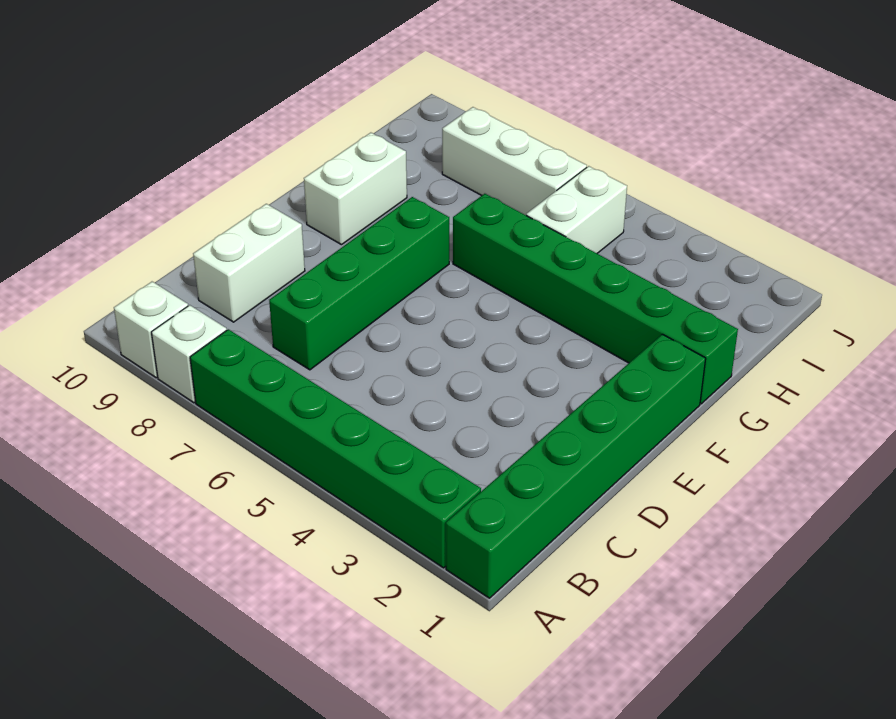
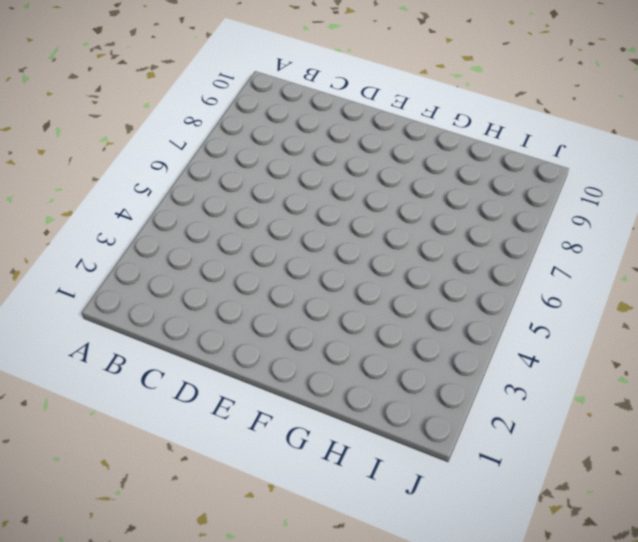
none -> green brick A1:F1 level 1
none -> green brick A2:A7 level 1

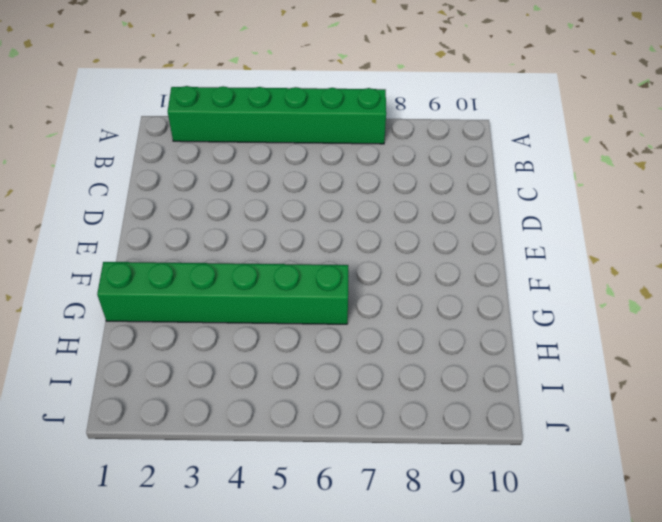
none -> green brick A1:F1 level 1
none -> white brick A8 level 1

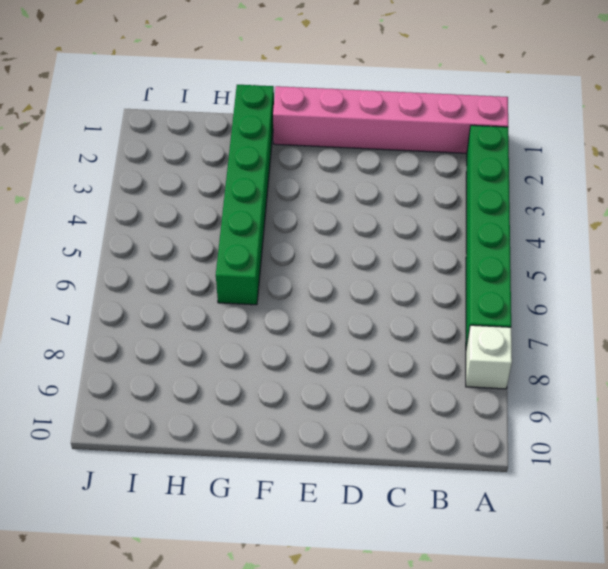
pink brick A1:F1 level 1 -> green brick A1:F1 level 1
none -> white brick A9 level 1
none -> green brick C7:F7 level 1

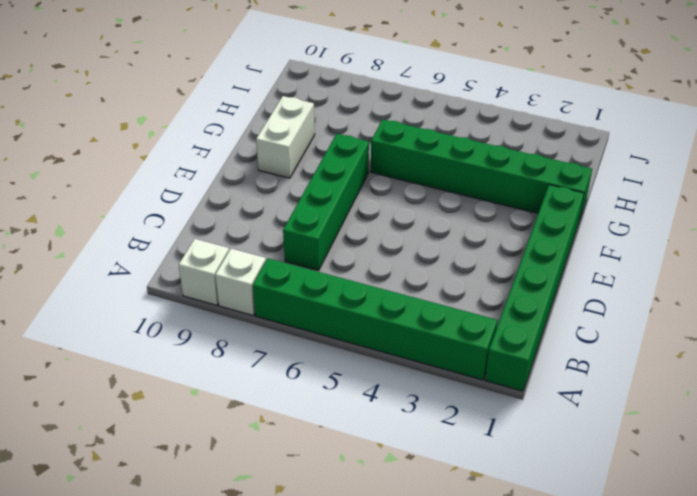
none -> white brick C9:D9 level 1
none -> white brick H5:I5 level 1

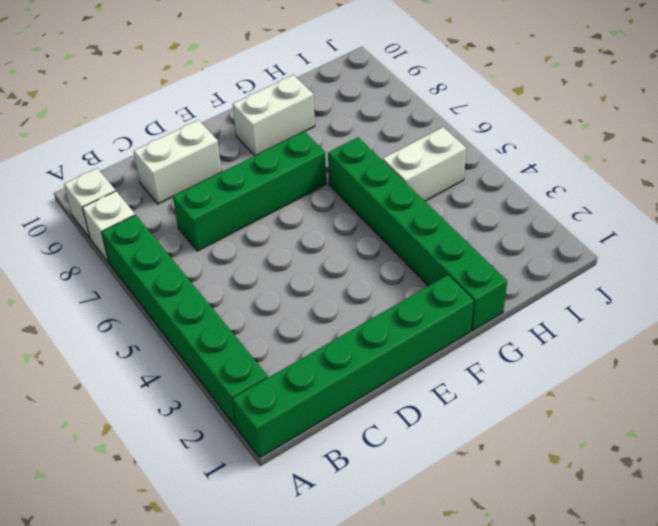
none -> white brick I6:I8 level 1

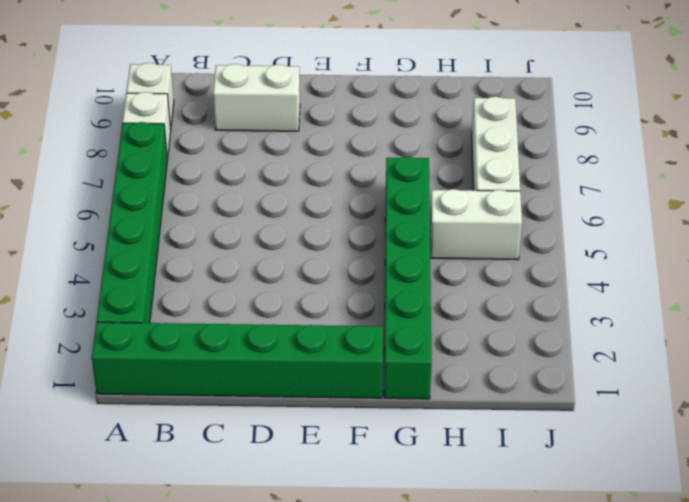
none -> green brick C7:F7 level 1
none -> white brick F9:G9 level 1

